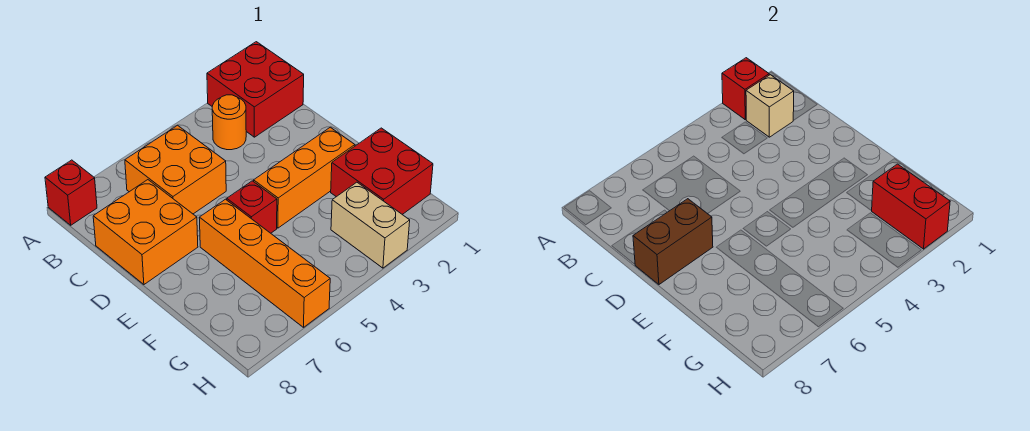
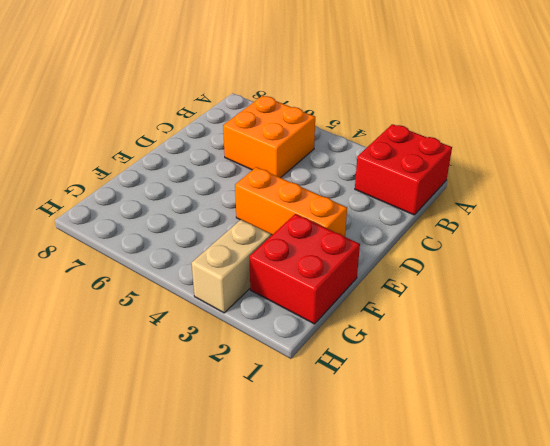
none -> red brick A8 level 1
none -> orange round brick B3 level 1
none -> orange brick C7:D8 level 1

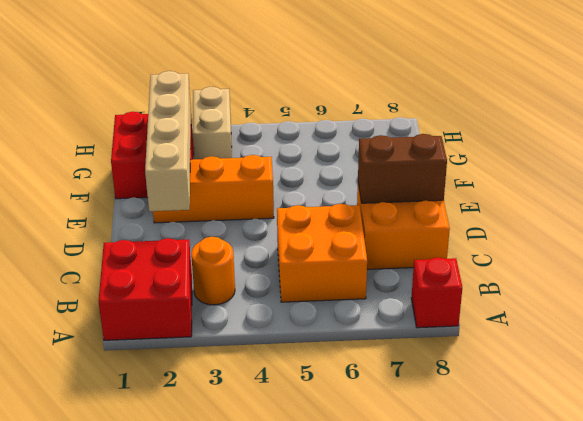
tan brick D2:G2 level 2 -> red brick G2:H2 level 2
none -> red brick E5 level 1
none -> orange brick E6:H6 level 1
none -> red brick A2 level 2

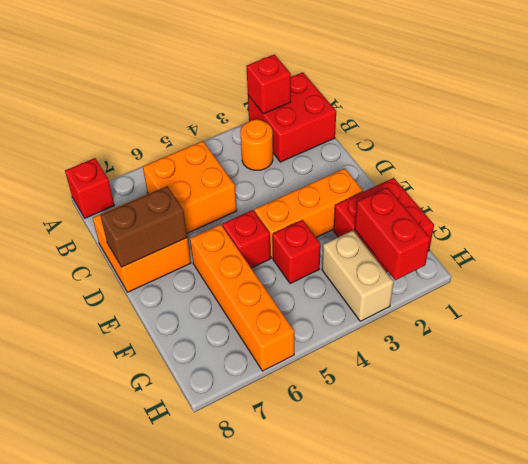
red brick F4 level 1 -> none
none -> tan brick B2 level 2

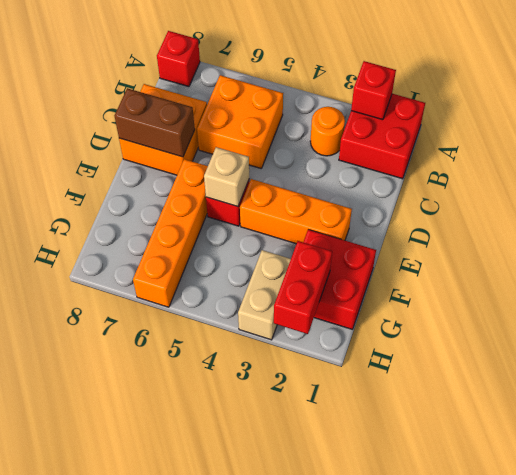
tan brick E5 level 2 -> tan brick B2 level 2

